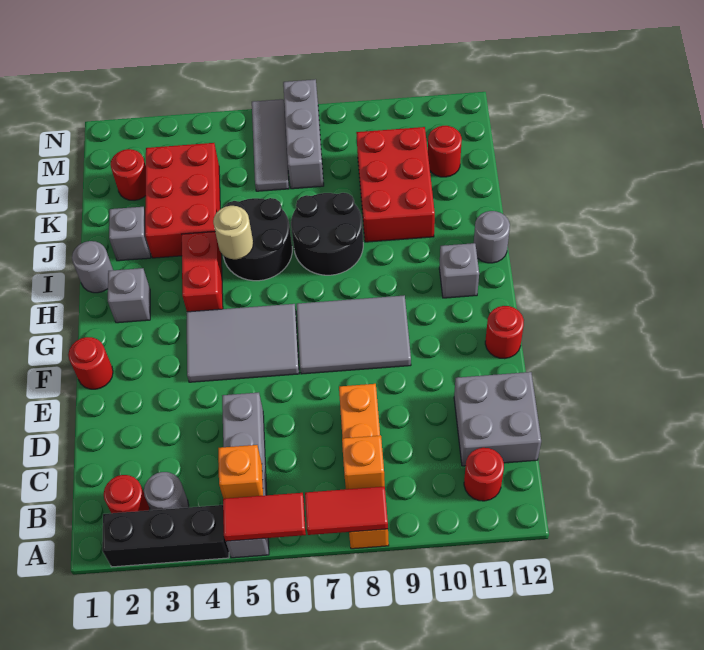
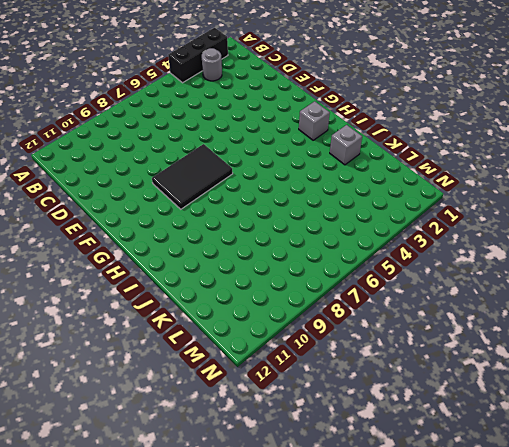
black tile F7:G9 level 1 -> grey tile F7:G9 level 1
none -> grey brick A5:D5 level 1
none -> orange brick A8:D8 level 1
none -> red round brick B2 level 1
none -> red round brick B11 level 1

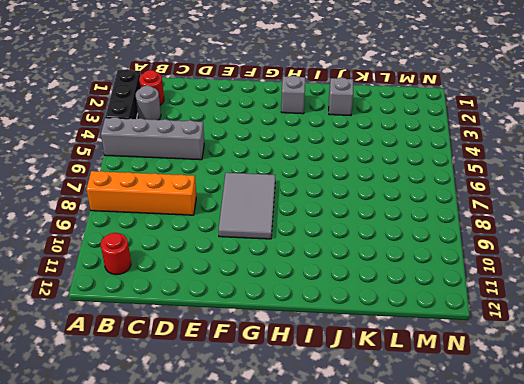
none -> grey brick C11:D12 level 1
none -> red round brick F1 level 1
none -> grey tile F4:G6 level 1
none -> red round brick F12 level 1

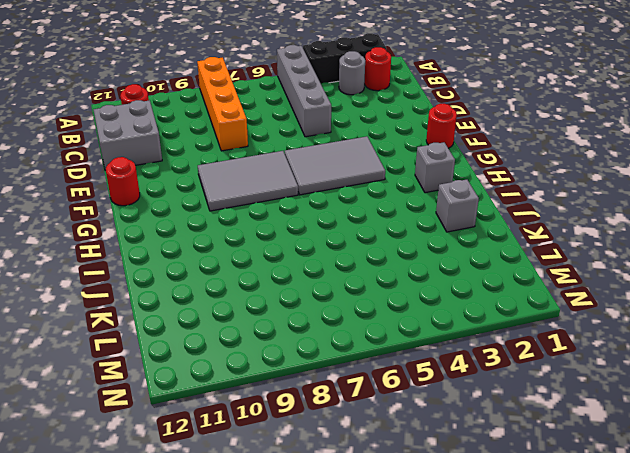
none -> red brick H4:I4 level 1
none -> grey brick H11 level 1
none -> grey round brick I1 level 1
none -> black round brick I5:J6 level 1

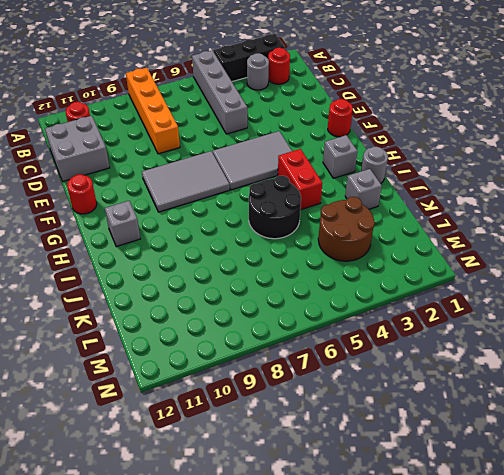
brown round brick K3:L4 level 1 -> red brick J3:L4 level 1
none -> black round brick I7:J8 level 1
none -> grey round brick I12 level 1
none -> red brick J9:L10 level 1
none -> red round brick L2 level 1

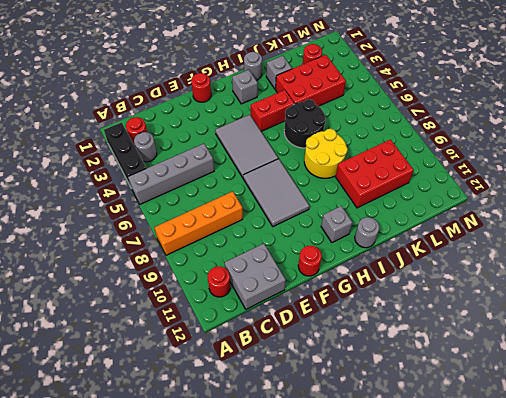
yellow round brick I7:J8 level 1 -> black round brick I7:J8 level 1
none -> grey tile L6:N6 level 1
none -> grey brick L7:N7 level 1
none -> red round brick L11 level 1
none -> red tile A5:A6 level 2

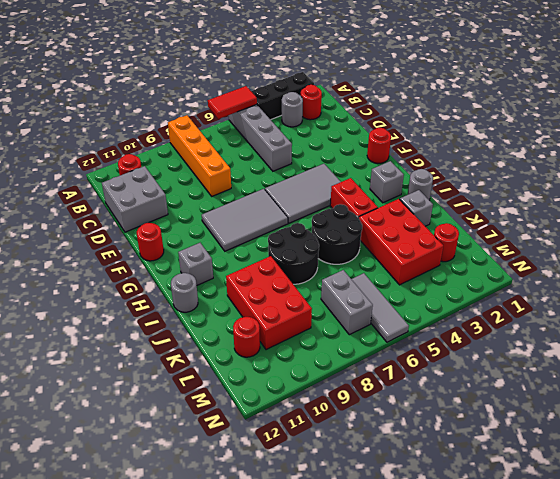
grey brick L7:M7 level 1 -> grey brick L7:N7 level 1
none -> red tile A7:A8 level 2
none -> orange brick B5 level 2
none -> orange brick B8 level 2
none -> tan round brick I5 level 2

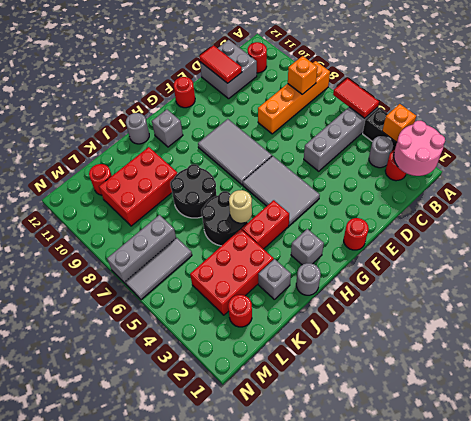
pink round brick A1:B2 level 2 -> none
orange brick A3 level 2 -> orange brick B5 level 2
red tile D11:D12 level 2 -> red tile A7:A8 level 2

